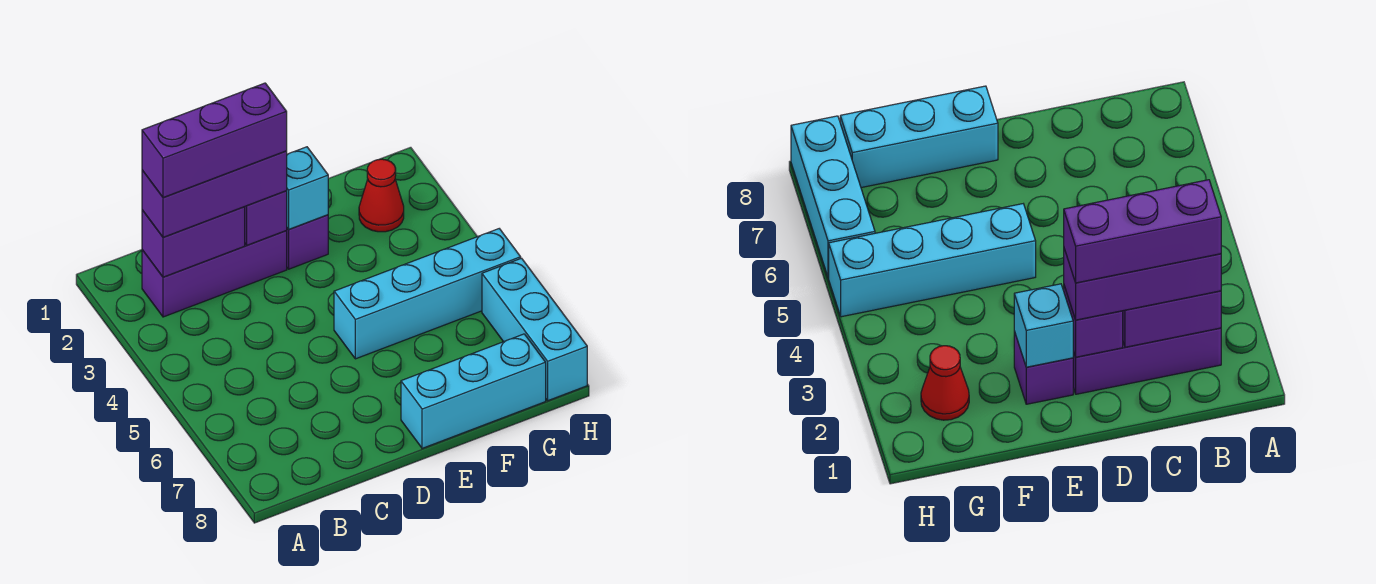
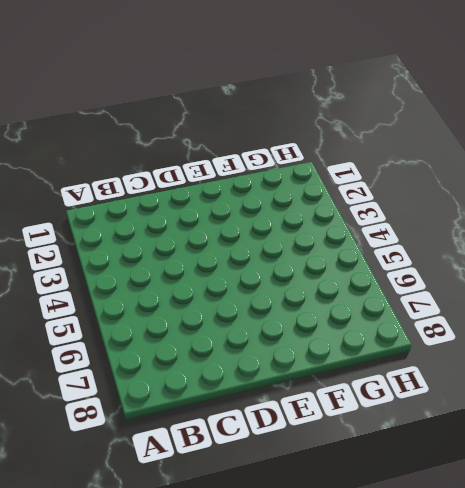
none -> purple brick B2:D2 level 1
none -> purple brick E2 level 1

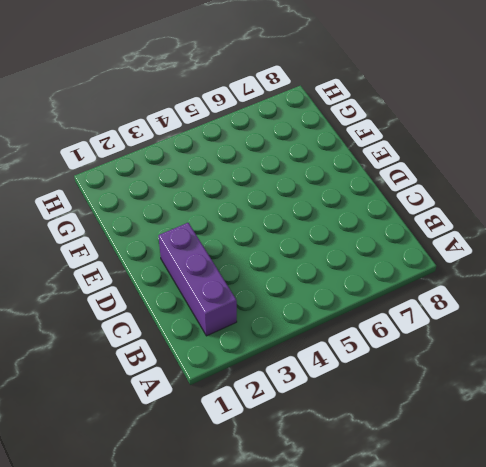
none -> purple brick E2 level 1
none -> cyan brick E5:H5 level 1

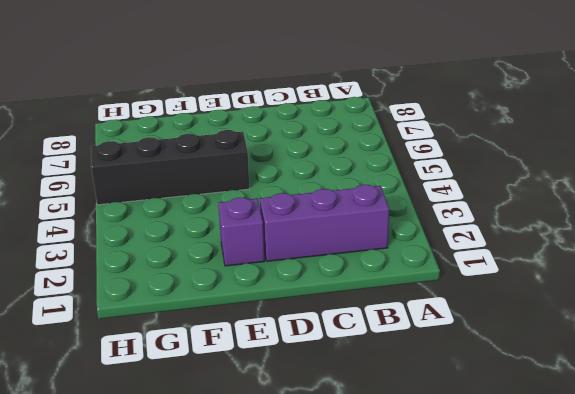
black brick E5:H5 level 1 -> cyan brick E5:H5 level 1
none -> cyan brick E8:G8 level 1
none -> red cone G2 level 1

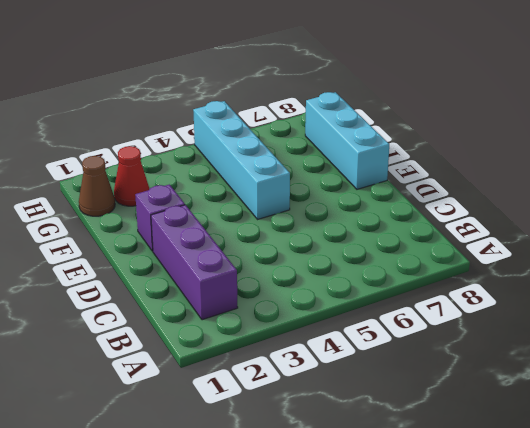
brown cone G1 level 1 -> none
none -> cyan brick H6:H8 level 1
none -> purple brick B2:C2 level 2

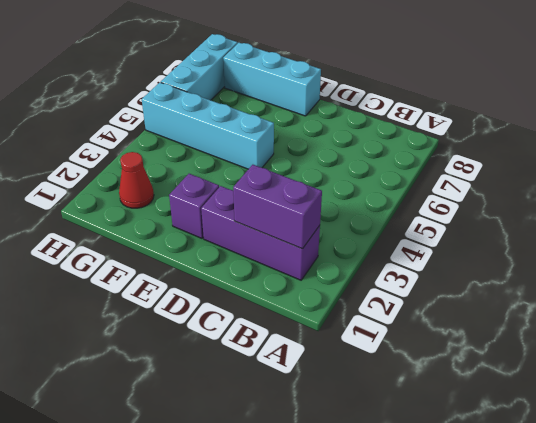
none -> purple brick D2 level 2
none -> cyan brick E2 level 2

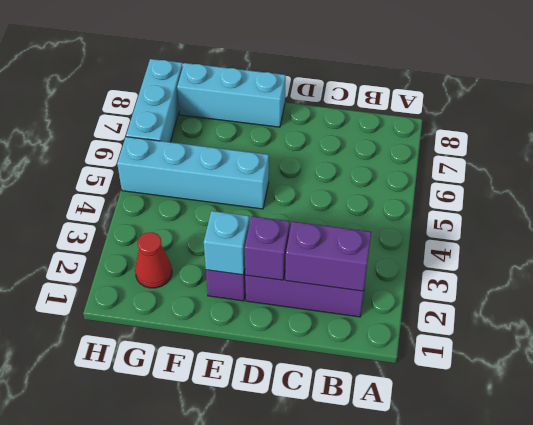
none -> purple brick B2:D2 level 3
none -> purple brick B2:D2 level 4

